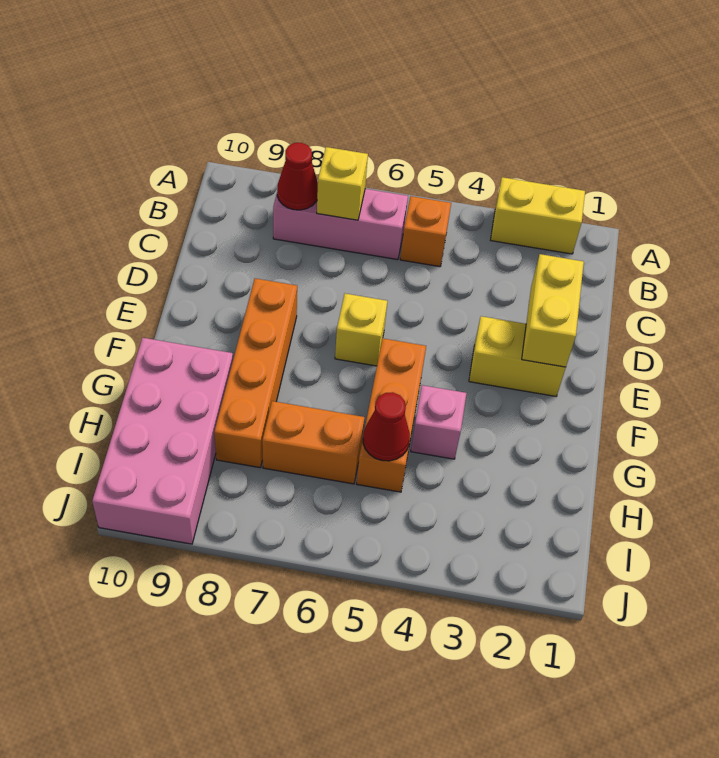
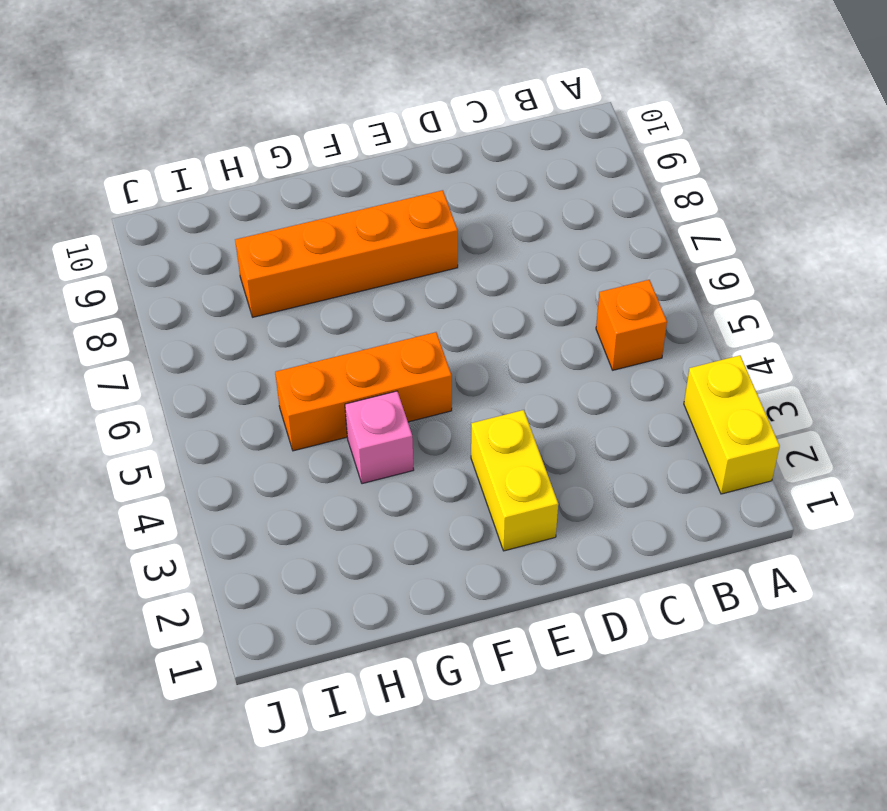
none -> pink brick B6:B8 level 1
none -> yellow brick E6 level 1
none -> pink brick G9:J10 level 1

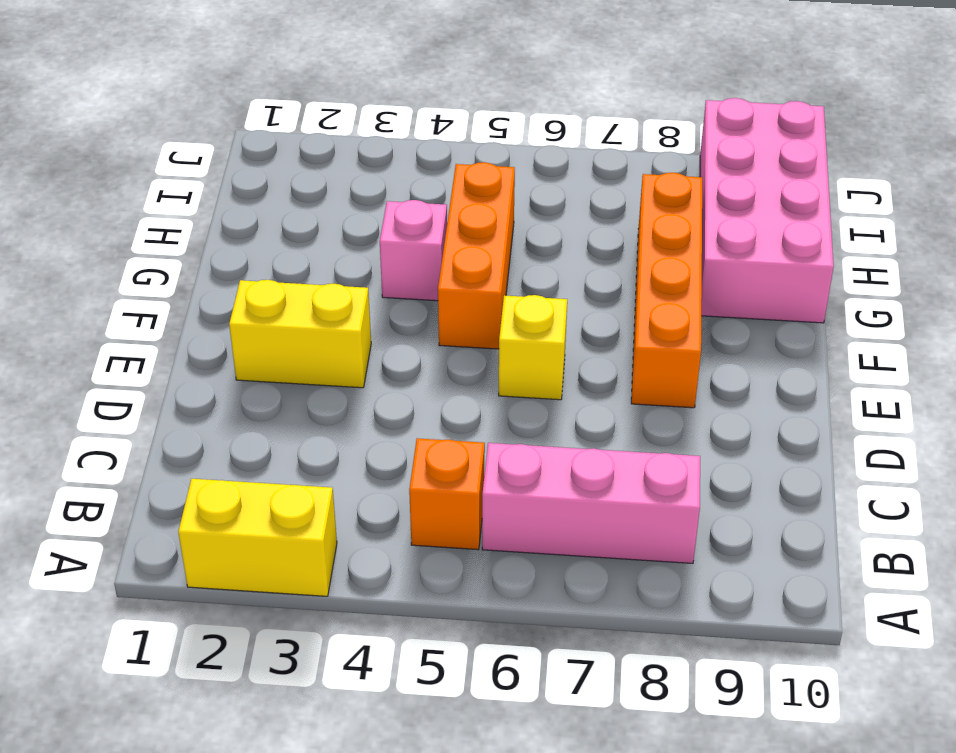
none -> orange brick H6:H7 level 1
none -> yellow brick B7 level 2
none -> red cone B8 level 2

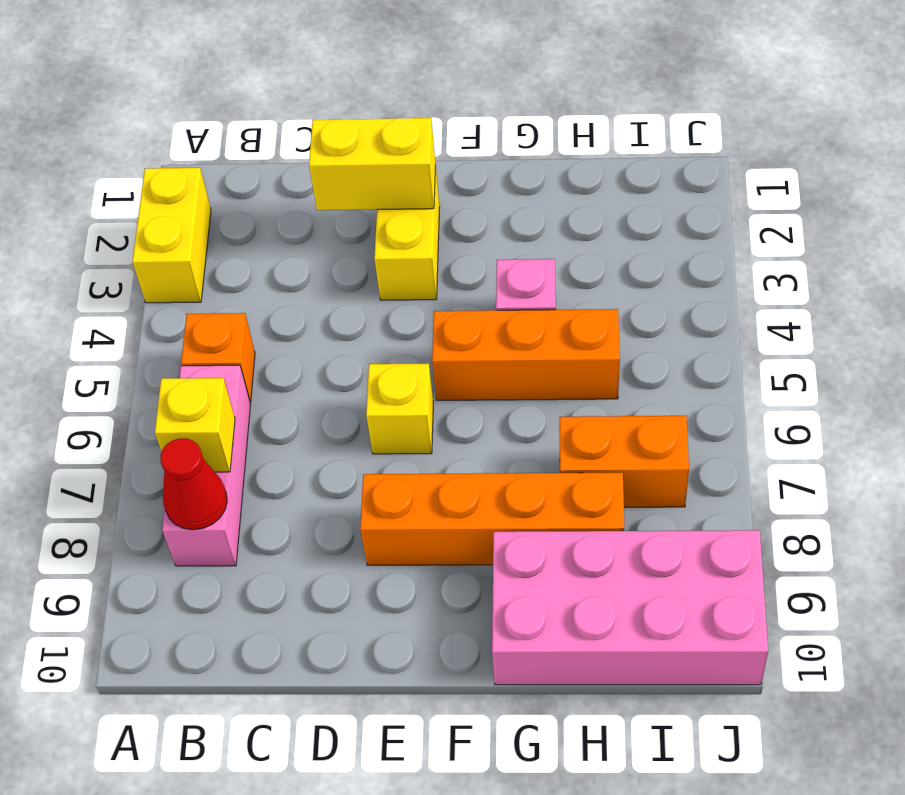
orange brick H7:I7 level 1 -> orange brick H6:H7 level 1
none -> red cone H5 level 2

